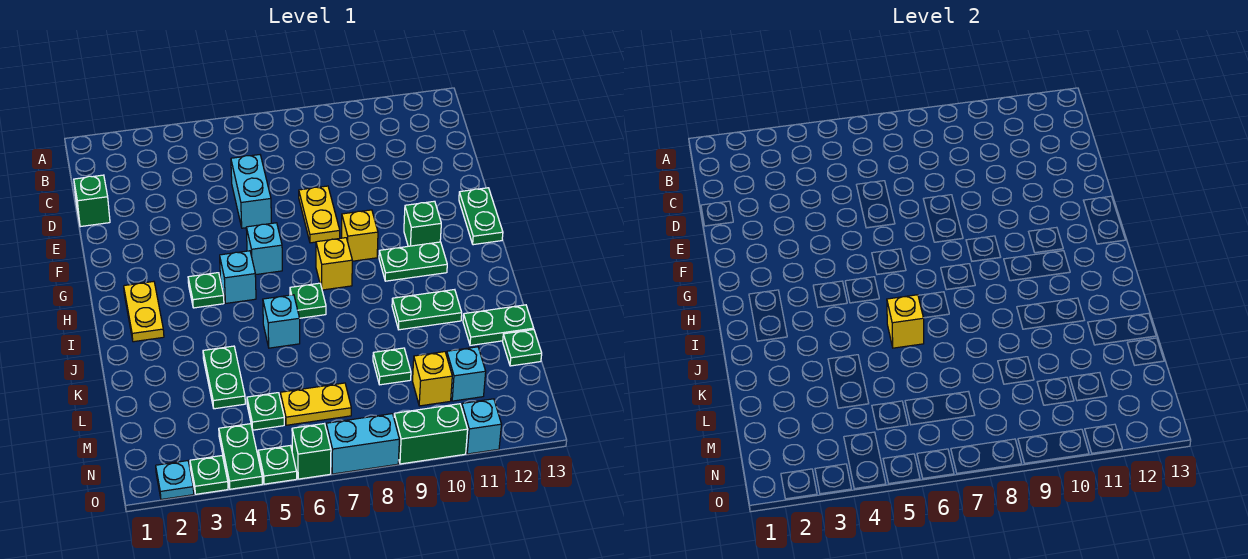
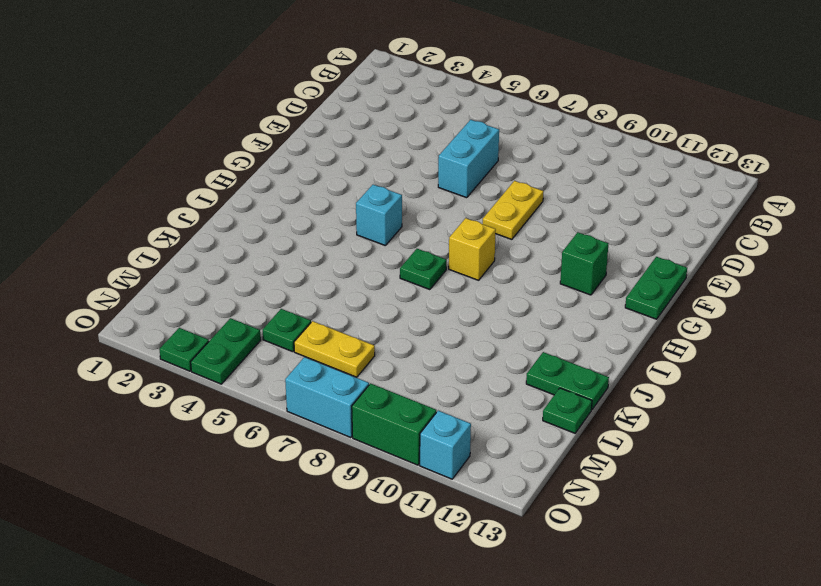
none -> green brick D1 level 1
none -> cyan brick G6 level 1
none -> yellow brick G9 level 1
none -> yellow plate H2:I2 level 1

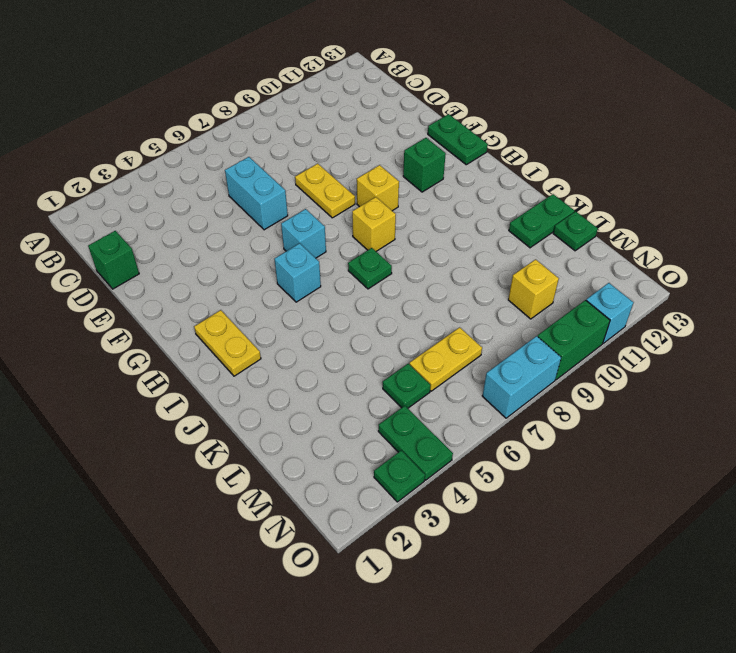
none -> green plate H4 level 1
none -> green plate H10:H11 level 1
none -> cyan brick J6 level 1
none -> green plate J10:J11 level 1

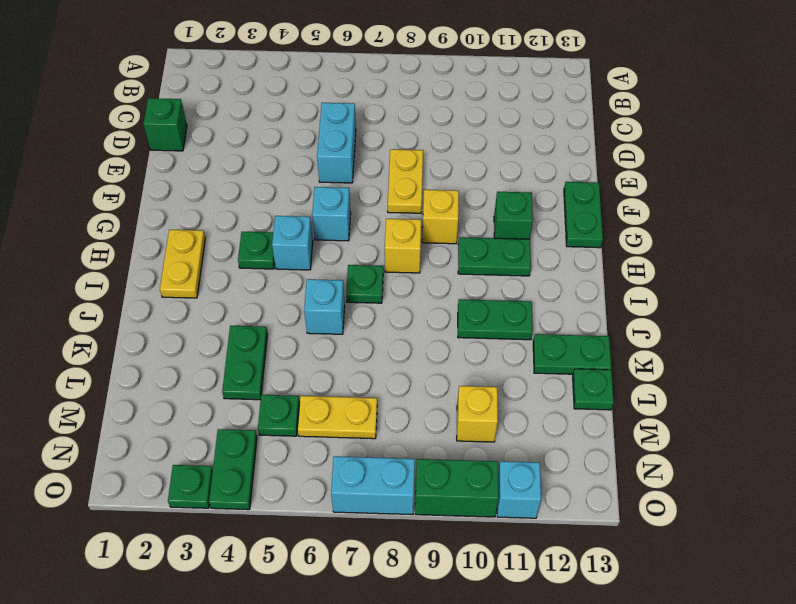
none -> green plate L9 level 1
none -> cyan brick M11 level 1
none -> cyan plate O2 level 1
none -> green plate O5 level 1

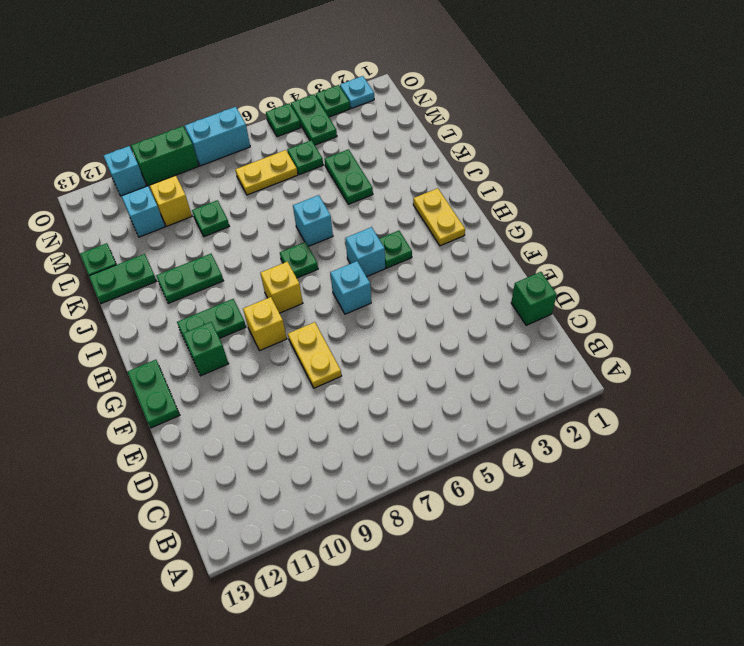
none -> cyan brick D6:E6 level 1
none -> green brick O6 level 1
none -> yellow brick J6 level 2

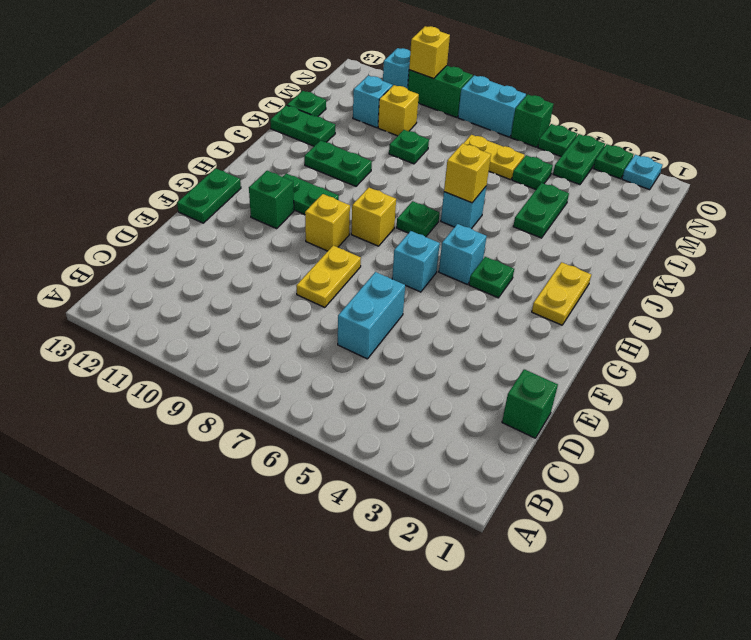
yellow brick O10 level 2 -> none

